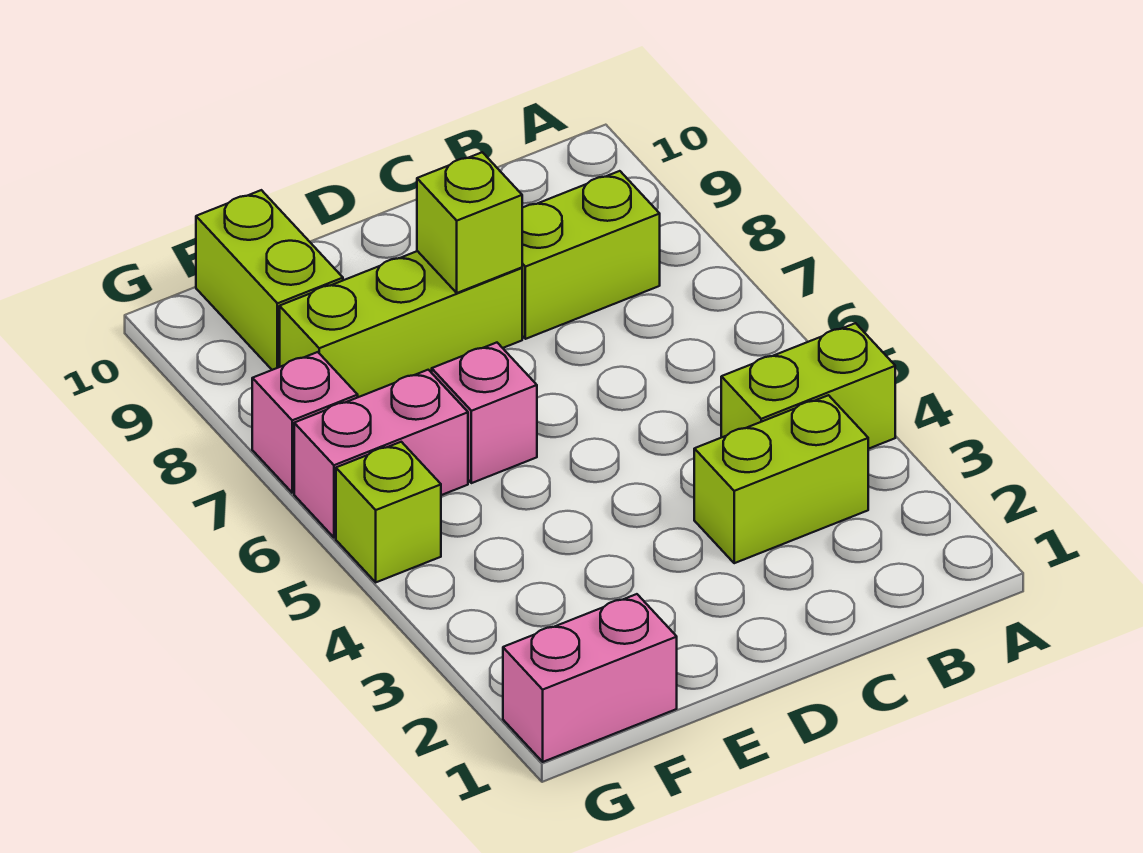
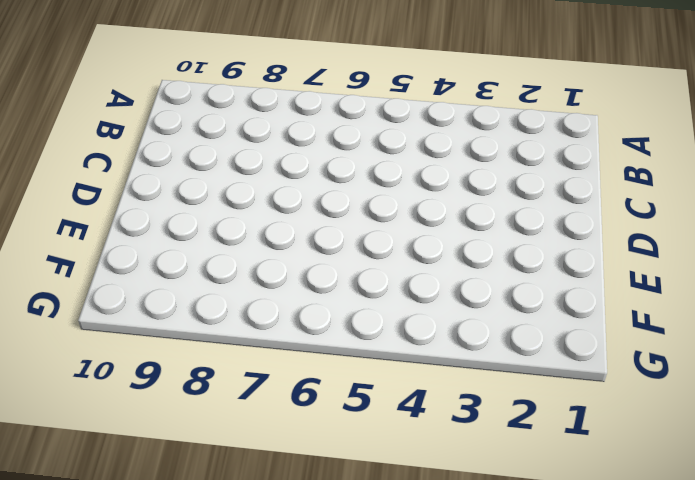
none -> lime brick A4:B4 level 1
none -> lime brick B3:C3 level 1

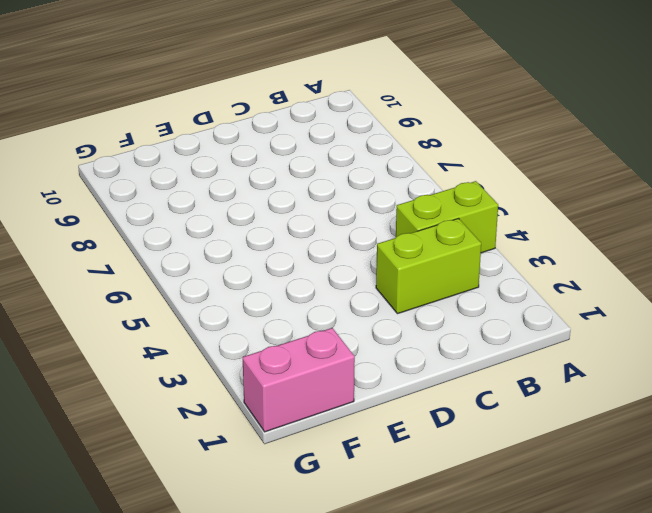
none -> lime brick B8:C8 level 1
none -> lime brick D8:F8 level 1

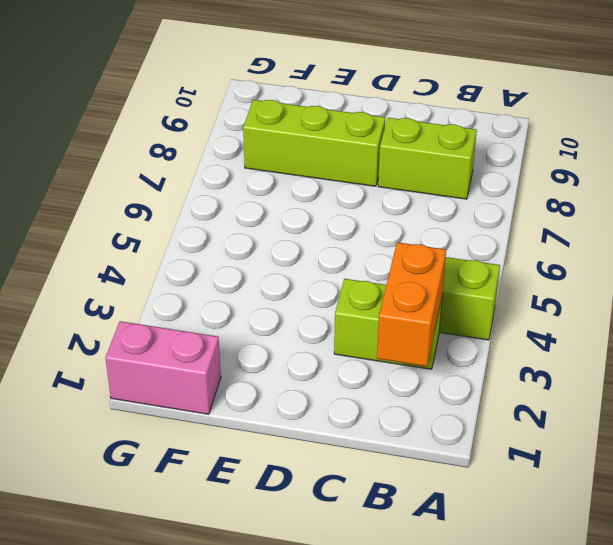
orange brick B2:B3 level 2 -> none
none -> pink brick E6 level 1
none -> pink brick F6:G6 level 1

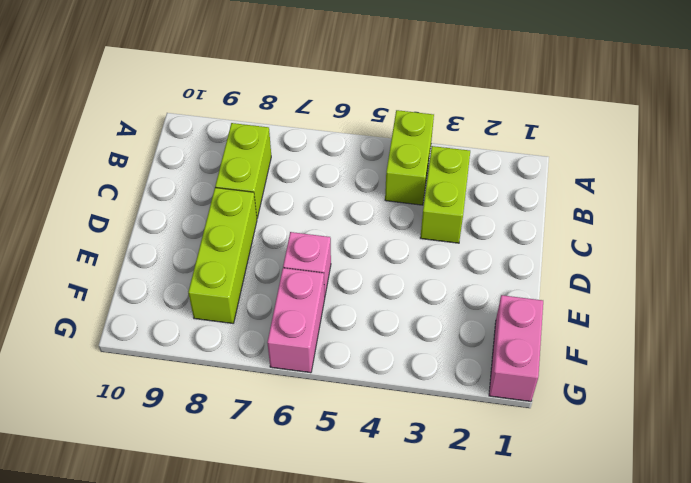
none -> lime brick F9:F10 level 1
none -> lime brick G5 level 1

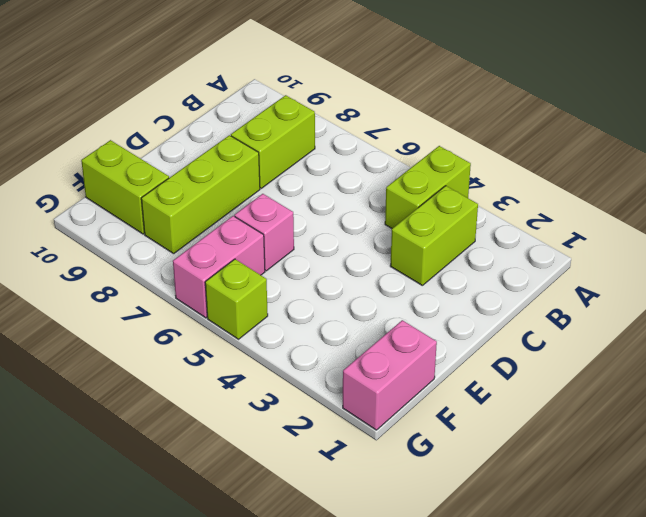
none -> pink brick G7 level 1
none -> lime brick D8 level 2

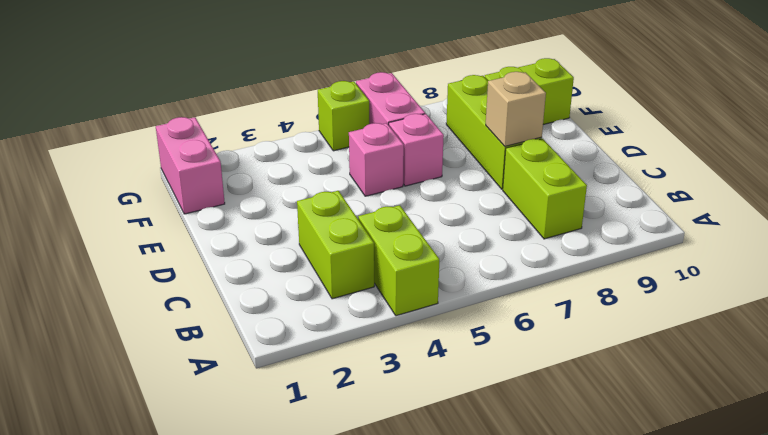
tan brick D8 level 2 -> lime brick D8 level 2
pink brick E5 level 1 -> pink brick G7 level 1

